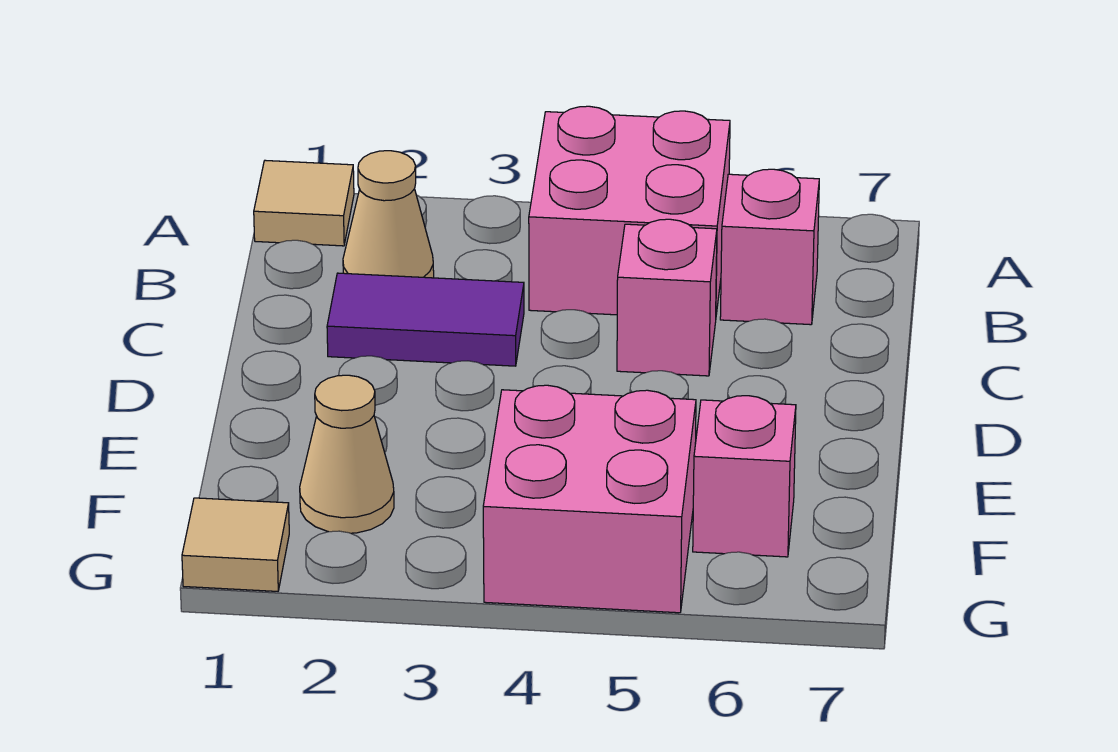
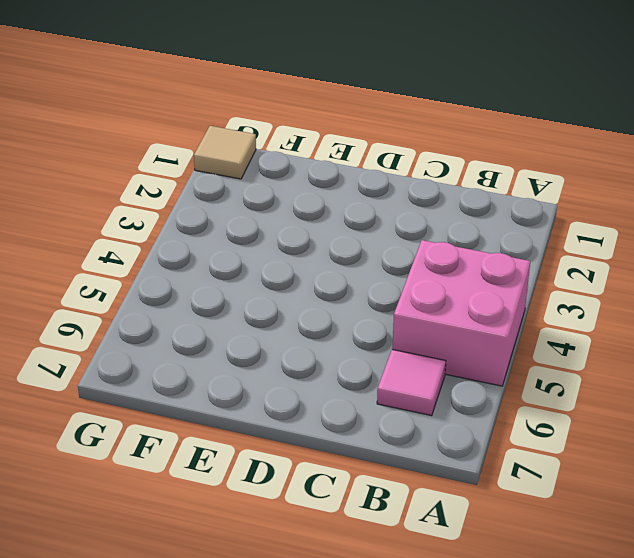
pink tile B6 level 1 -> pink brick B6 level 1
none -> tan tile A1 level 1
none -> tan cone B2 level 1

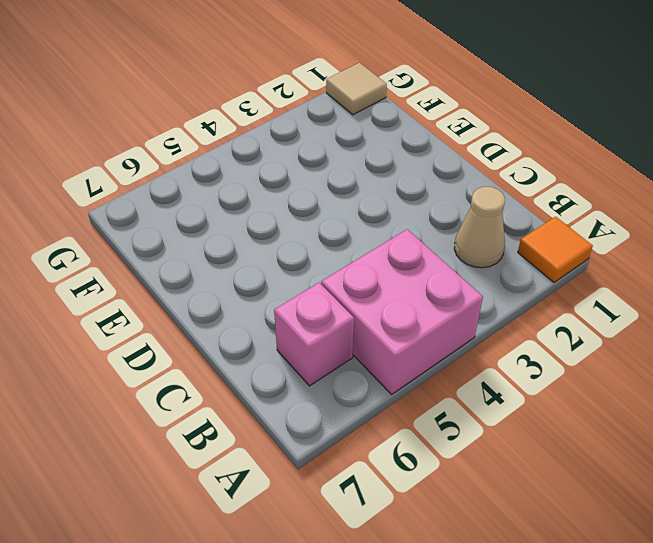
orange tile A1 level 1 -> tan tile A1 level 1
none -> purple tile C2:C3 level 1
none -> pink brick C5 level 1

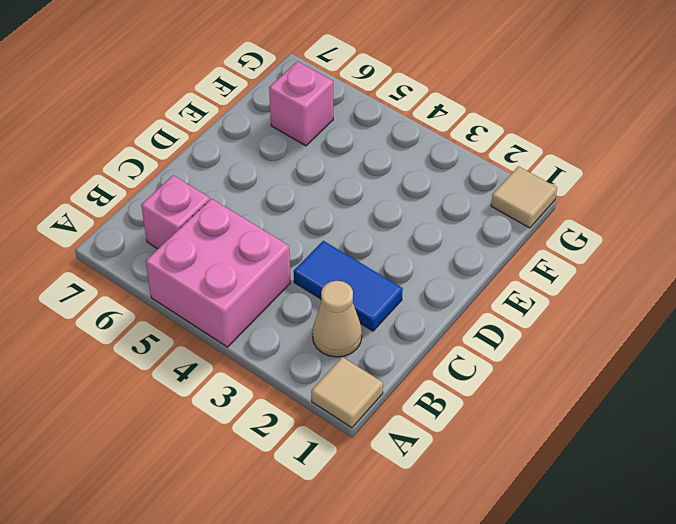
blue tile C2:C3 level 1 -> purple tile C2:C3 level 1
none -> pink brick C5 level 1
none -> tan cone F2 level 1

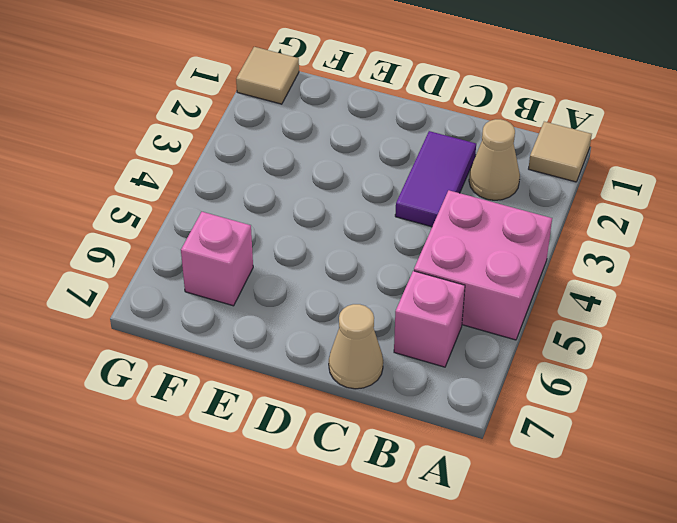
tan cone C7 level 1 -> tan cone F2 level 1
none -> pink brick C5 level 1
none -> pink brick F4:G5 level 1

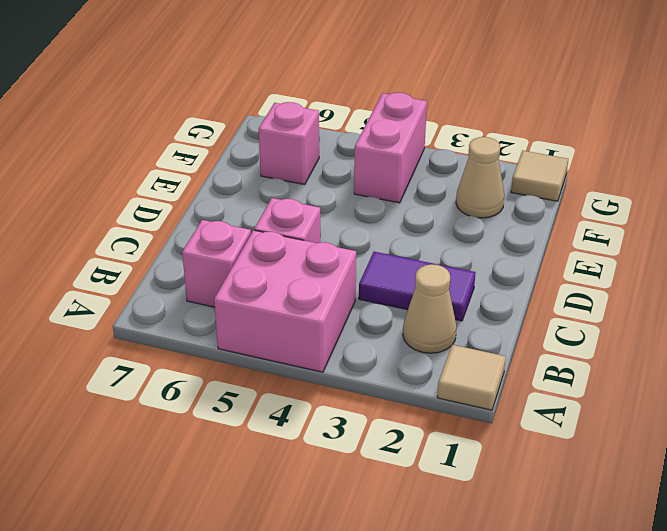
pink brick F4:G4 level 1 -> pink brick F4:G5 level 1

